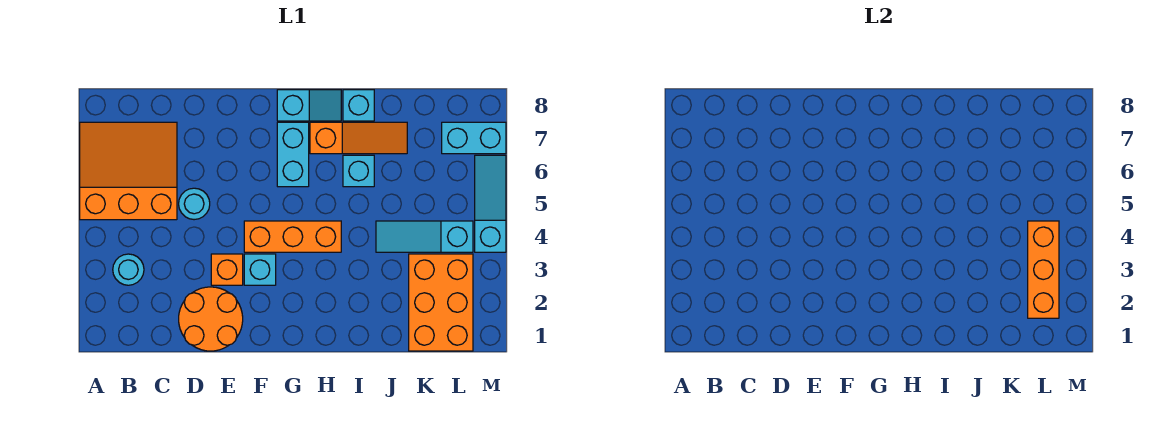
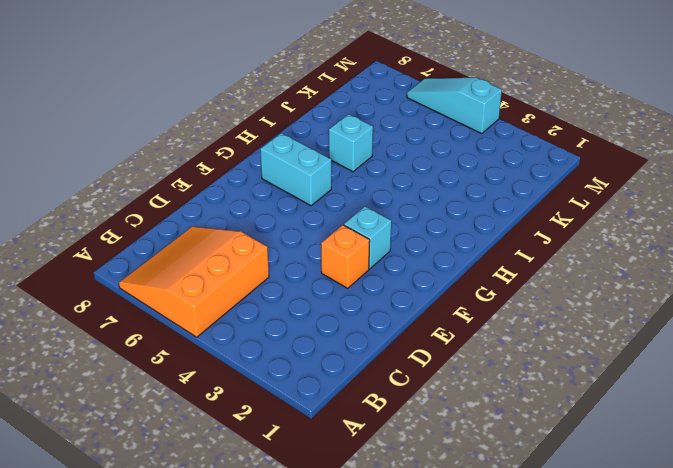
none -> cyan round brick B3 level 1
none -> orange round brick D1:E2 level 1
none -> cyan round brick D5 level 1

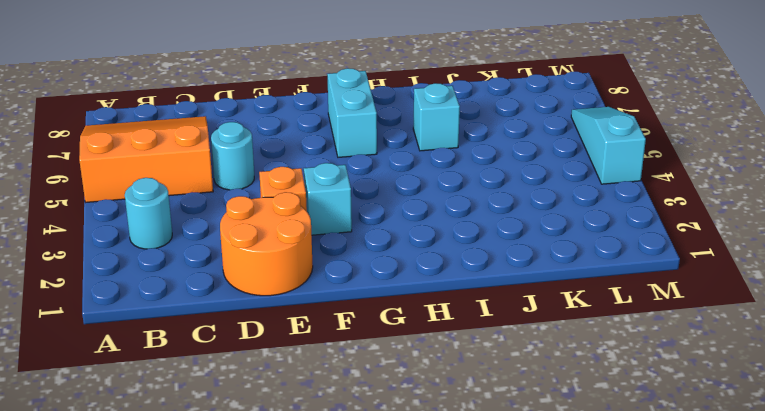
none -> orange brick F4:H4 level 1
none -> cyan slope G8:H8 level 1 top G
none -> orange slope H7:J7 level 1 top H

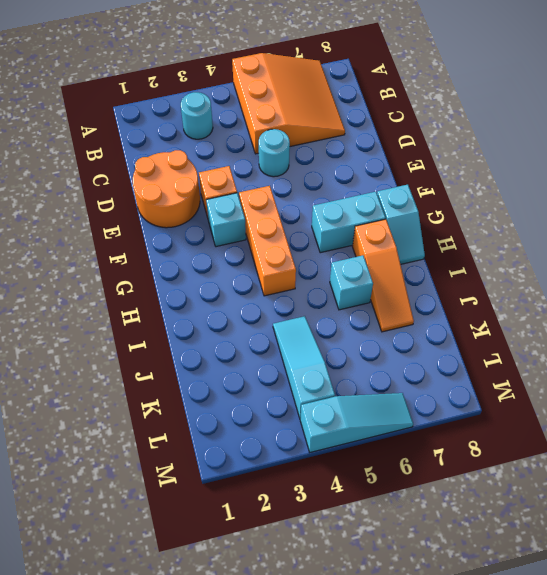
none -> cyan brick I8 level 1
none -> orange brick K1:L3 level 1
none -> cyan brick L7:M7 level 1

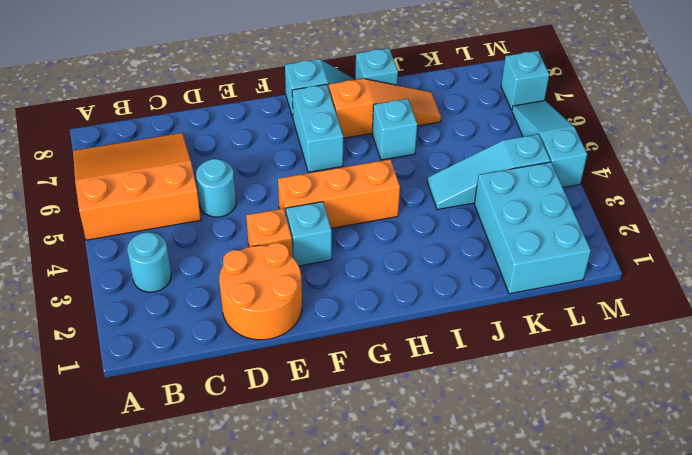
cyan brick K1:L3 level 1 -> orange brick K1:L3 level 1
cyan brick M7 level 1 -> cyan brick L7:M7 level 1
none -> orange brick L2:L4 level 2

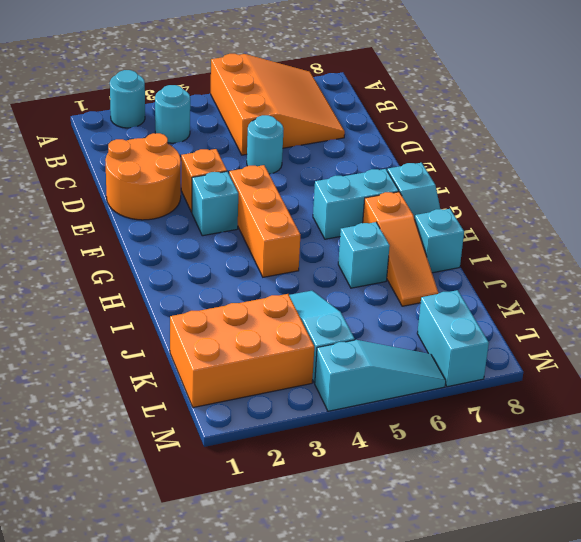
cyan round brick A2 level 1 -> none
none -> orange brick L2:L4 level 2

